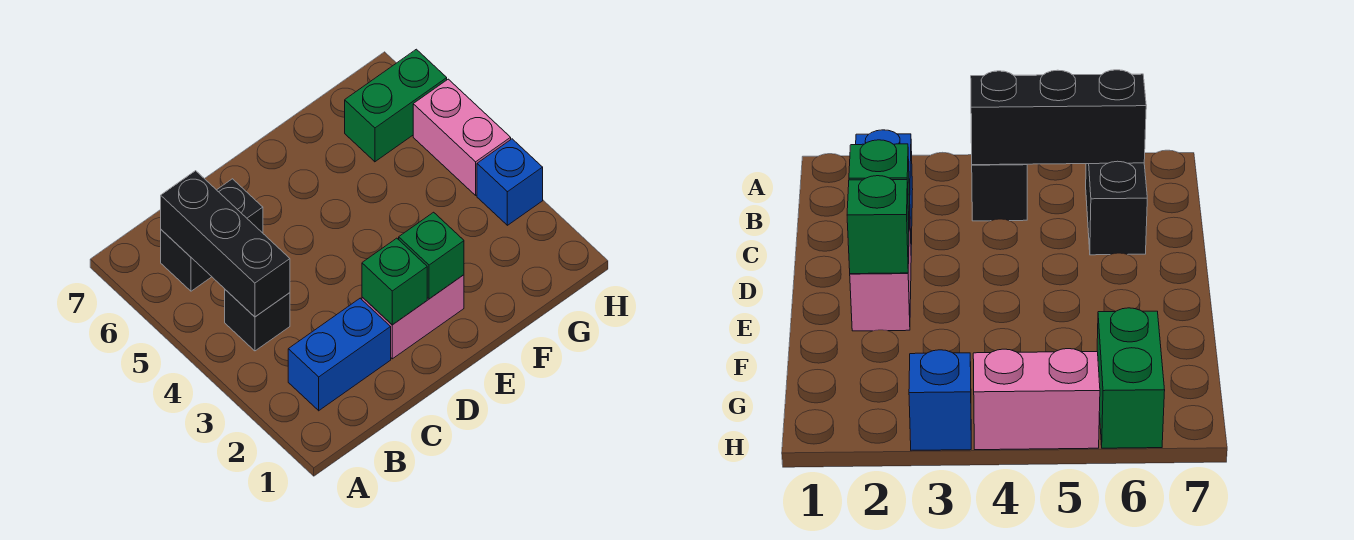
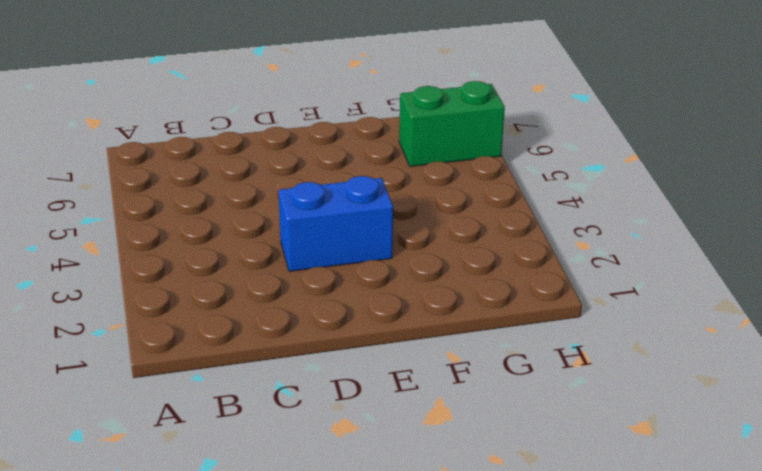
blue brick D3:E3 level 1 -> blue brick B2:C2 level 1
none -> black brick B4 level 1
none -> black brick B6:C6 level 1

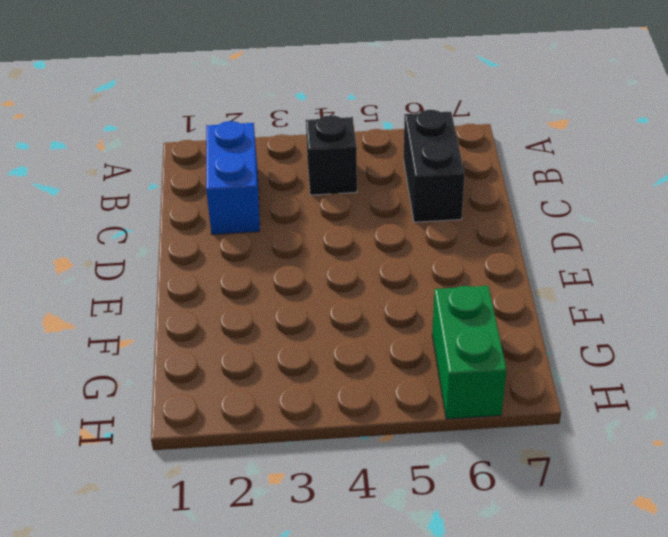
none -> pink brick D2:E2 level 1
none -> blue brick H3 level 1

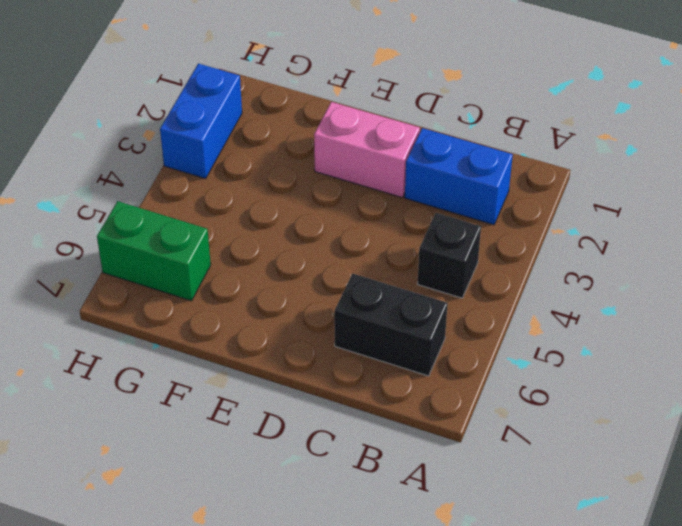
blue brick H2:H3 level 1 -> blue brick H3 level 1
none -> pink brick H4:H5 level 1
none -> black brick B4:B6 level 2

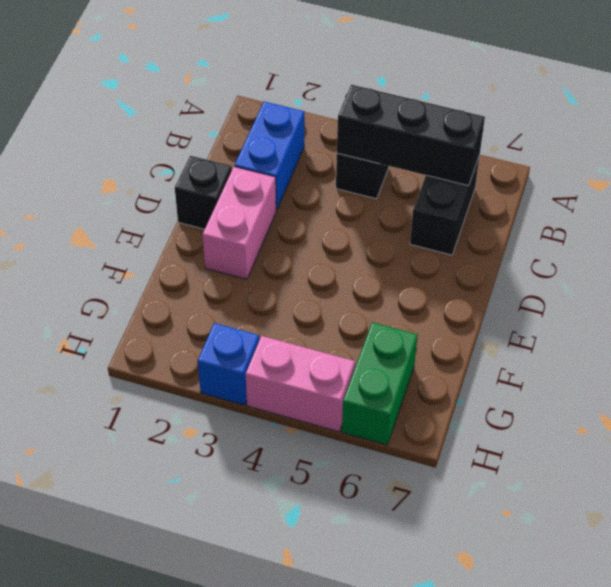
black brick D1 level 1 -> none
none -> green brick D2 level 2
none -> green brick E2 level 2

